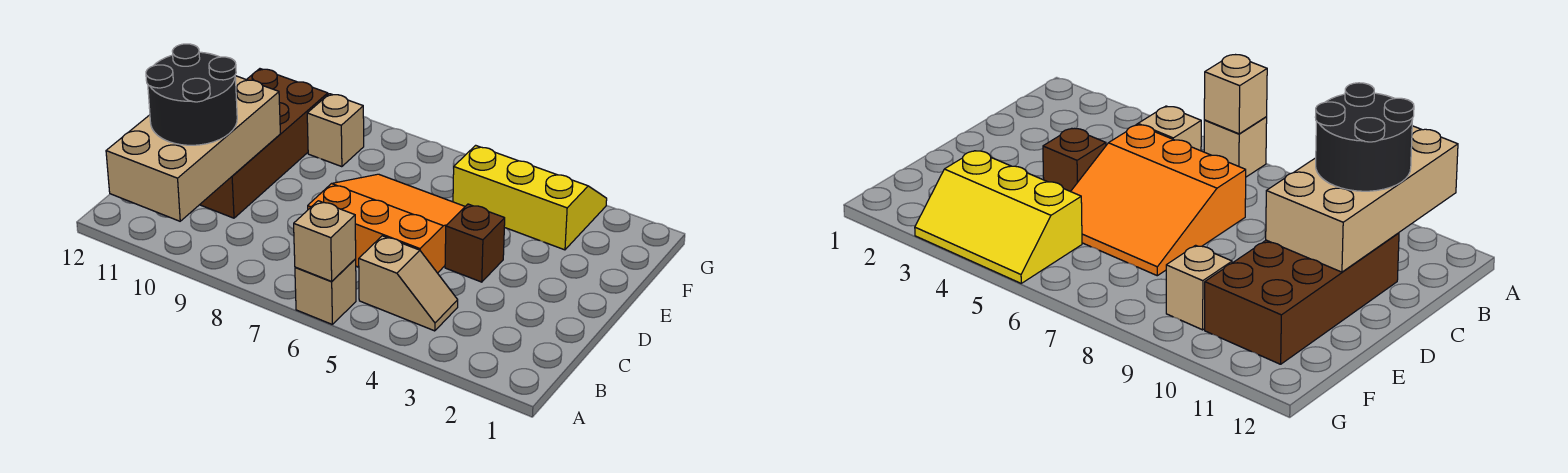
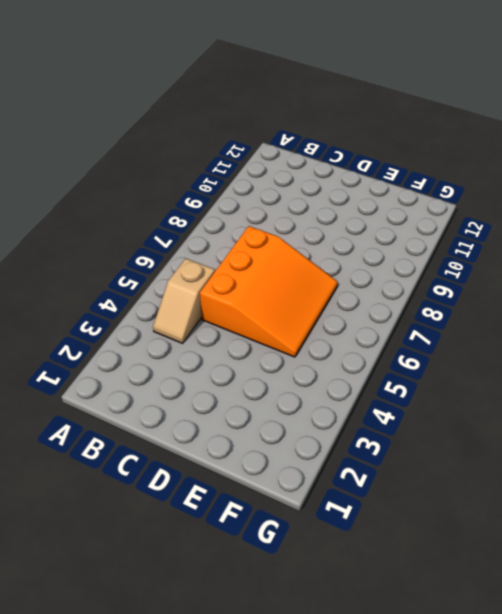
none -> tan brick A6 level 1
none -> brown brick C10:F11 level 1

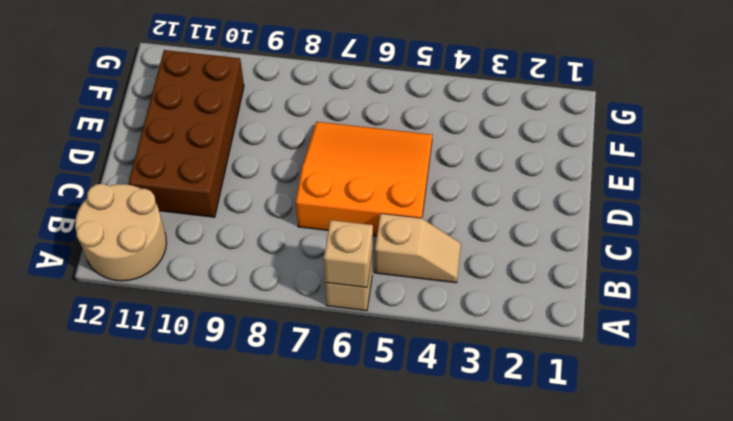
tan round brick A11:B12 level 1 -> none
none -> brown brick D4 level 1
none -> yellow slope F3:G5 level 1 top F

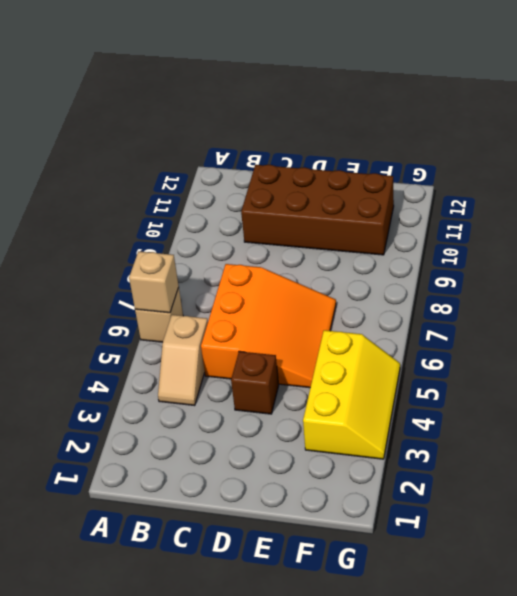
none -> tan brick F9 level 1
none -> tan brick A10:D11 level 2

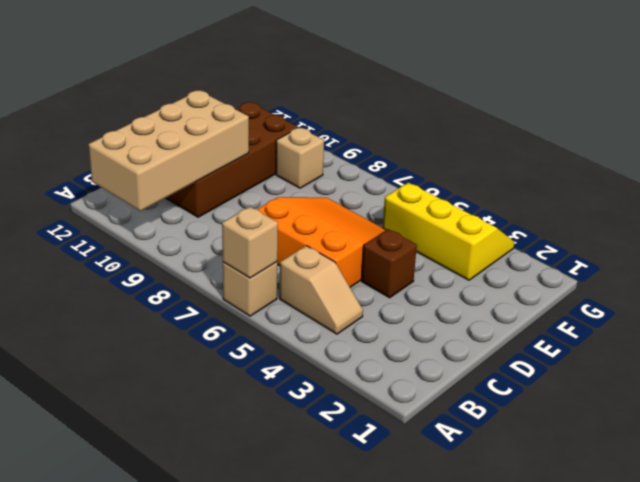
none -> black round brick B10:C11 level 3

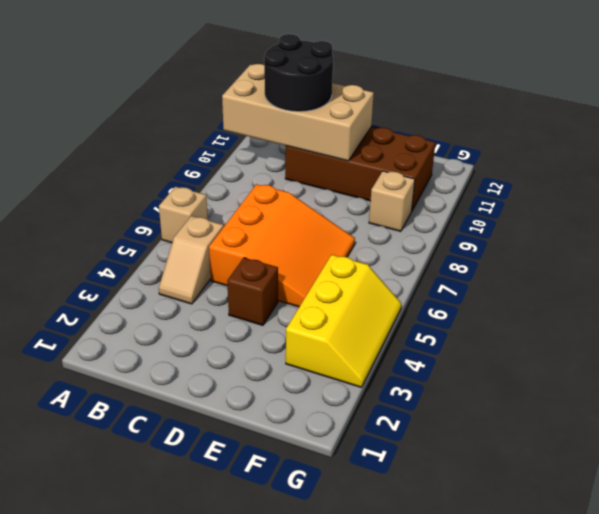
none -> tan brick A6 level 2

